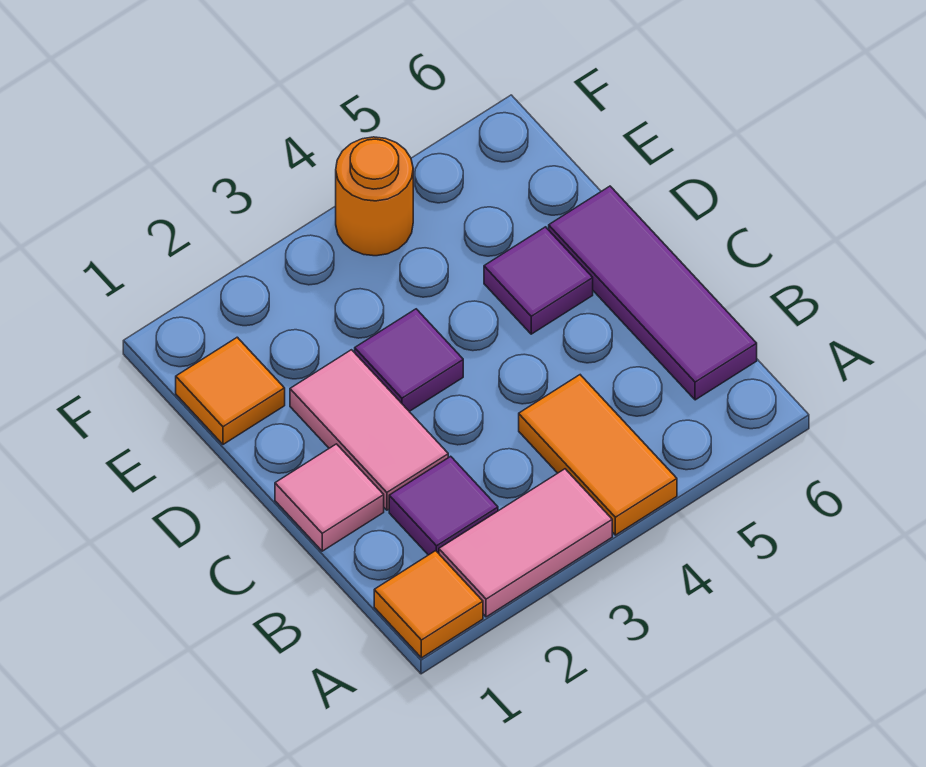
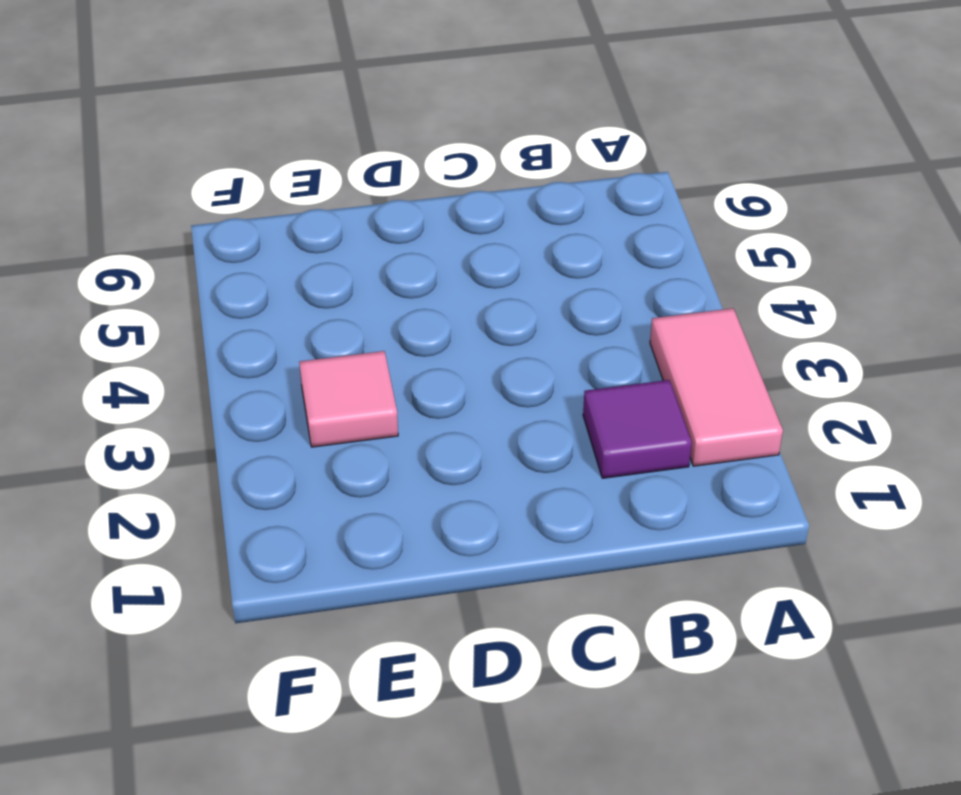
pink tile E3 level 1 -> pink tile C1 level 1
none -> orange tile A1 level 1
none -> orange tile A4:B4 level 1

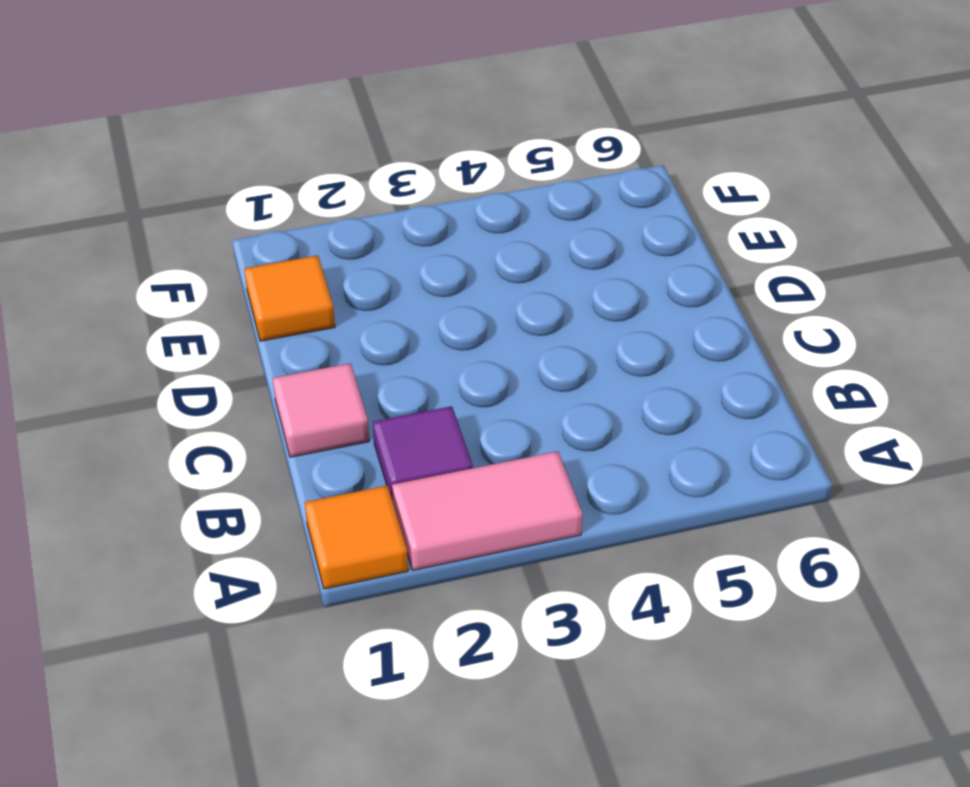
none -> orange tile A4:B4 level 1
none -> purple tile B6:D6 level 1

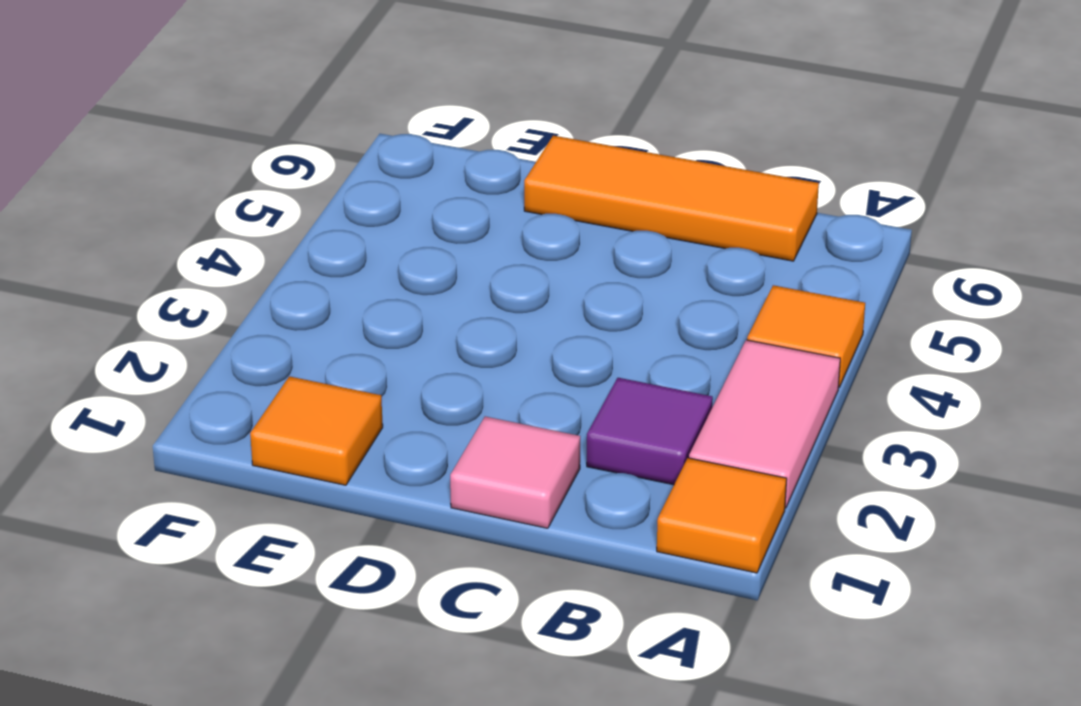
orange tile A4 level 1 -> orange tile A4:B4 level 1
orange tile B6:D6 level 1 -> purple tile B6:D6 level 1
none -> pink tile C2:D2 level 1
none -> purple tile D3 level 1

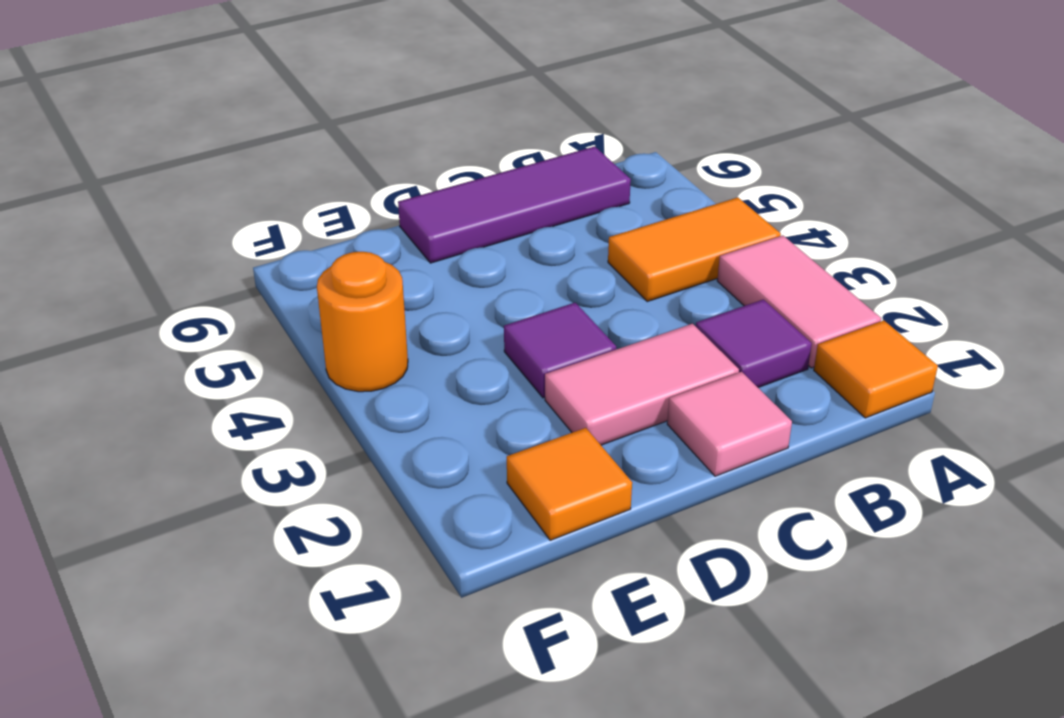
none -> purple tile D5 level 1

